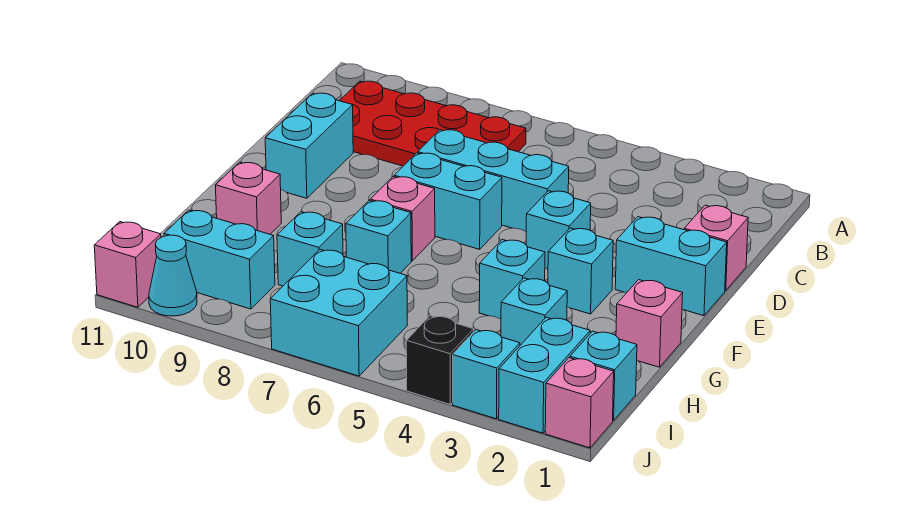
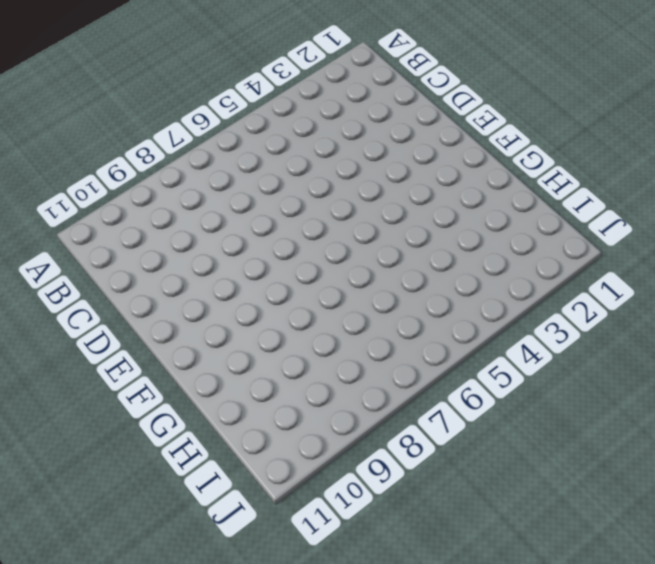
none -> red plate B7:C10 level 1
none -> pink brick D1 level 1
none -> cyan brick D5:D7 level 1

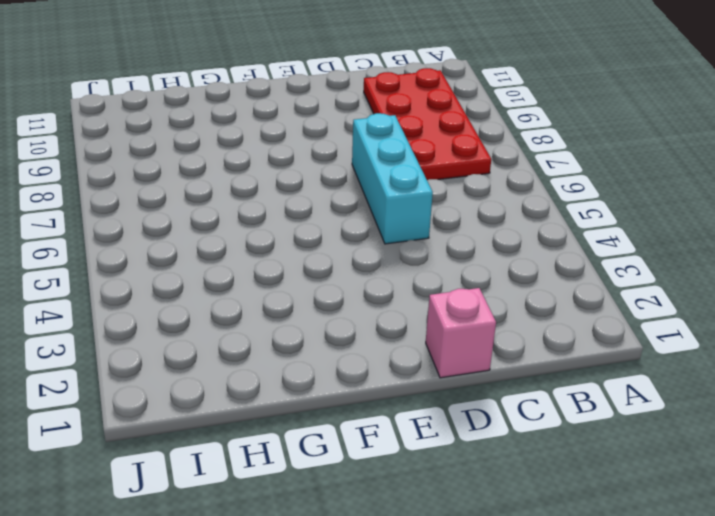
none -> cyan brick D10:E10 level 1
none -> cyan brick E1:E2 level 1
none -> cyan brick E4 level 1

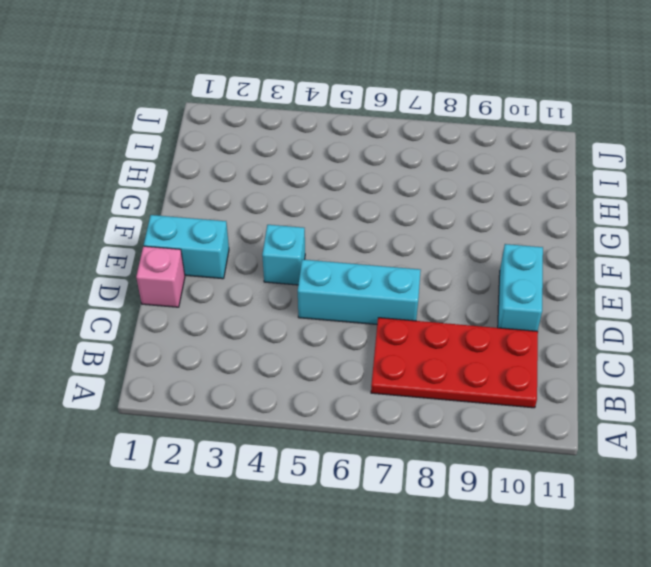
none -> cyan brick E6:E7 level 1
none -> cyan brick F3 level 1
none -> pink brick F7 level 1

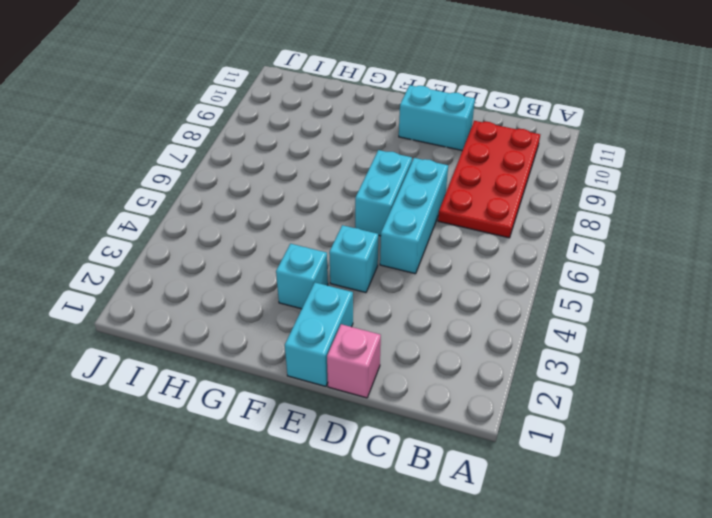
none -> pink brick F7 level 1
none -> pink brick G1 level 1
none -> cyan brick G4 level 1

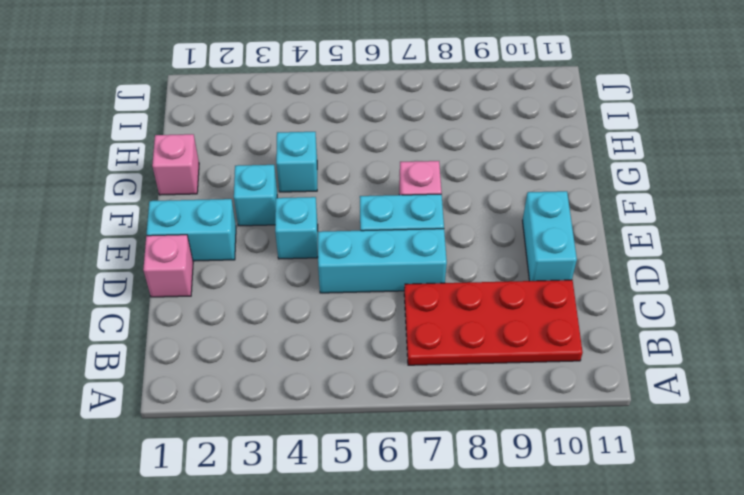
none -> cyan brick G7 level 1
none -> pink brick G10 level 1
none -> cyan brick H3 level 1

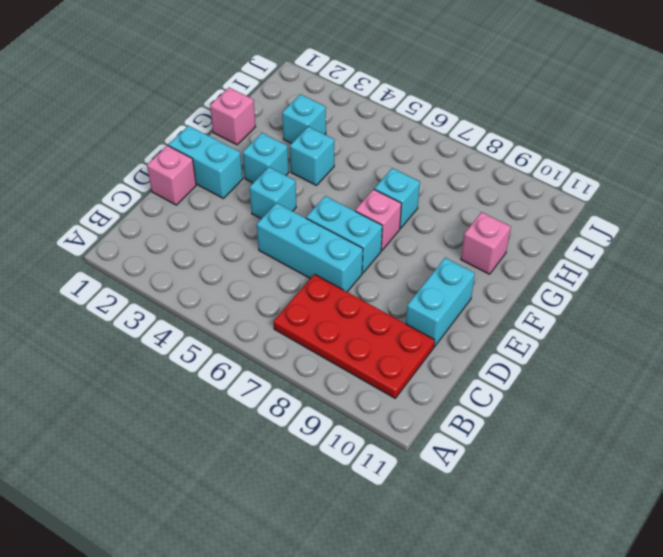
none -> cyan brick H8 level 1
none -> cyan brick I1 level 1
none -> cyan brick I2:J2 level 1

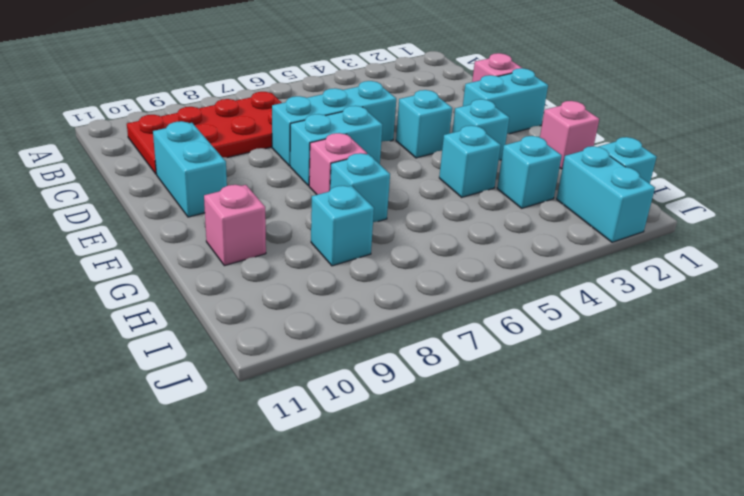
none -> cyan brick I6:J7 level 1
none -> cyan brick I9:I10 level 1
none -> pink brick J1 level 1

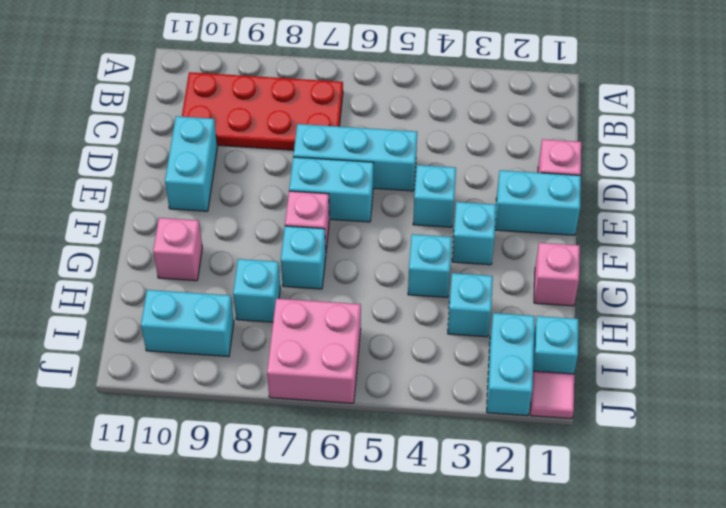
pink brick I6:J7 level 1 -> cyan brick I6:J7 level 1
pink tile J1 level 1 -> pink brick J1 level 1
none -> cyan brick J3 level 1
none -> black brick J4 level 1
none -> cyan cone J10 level 1

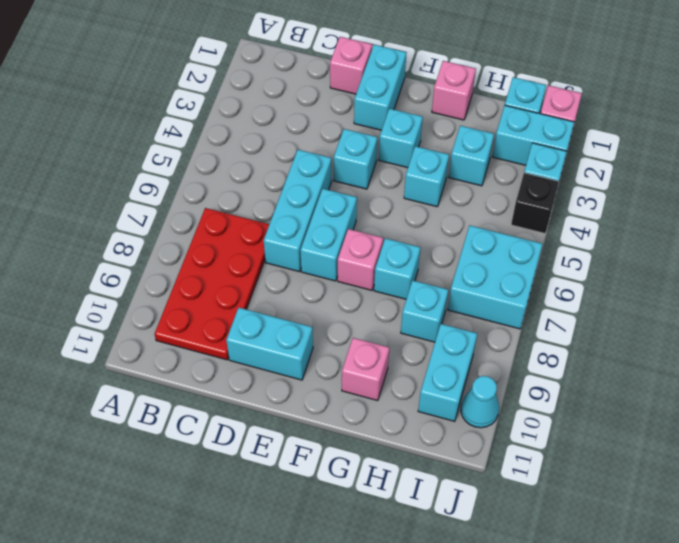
none -> pink brick J11 level 1

